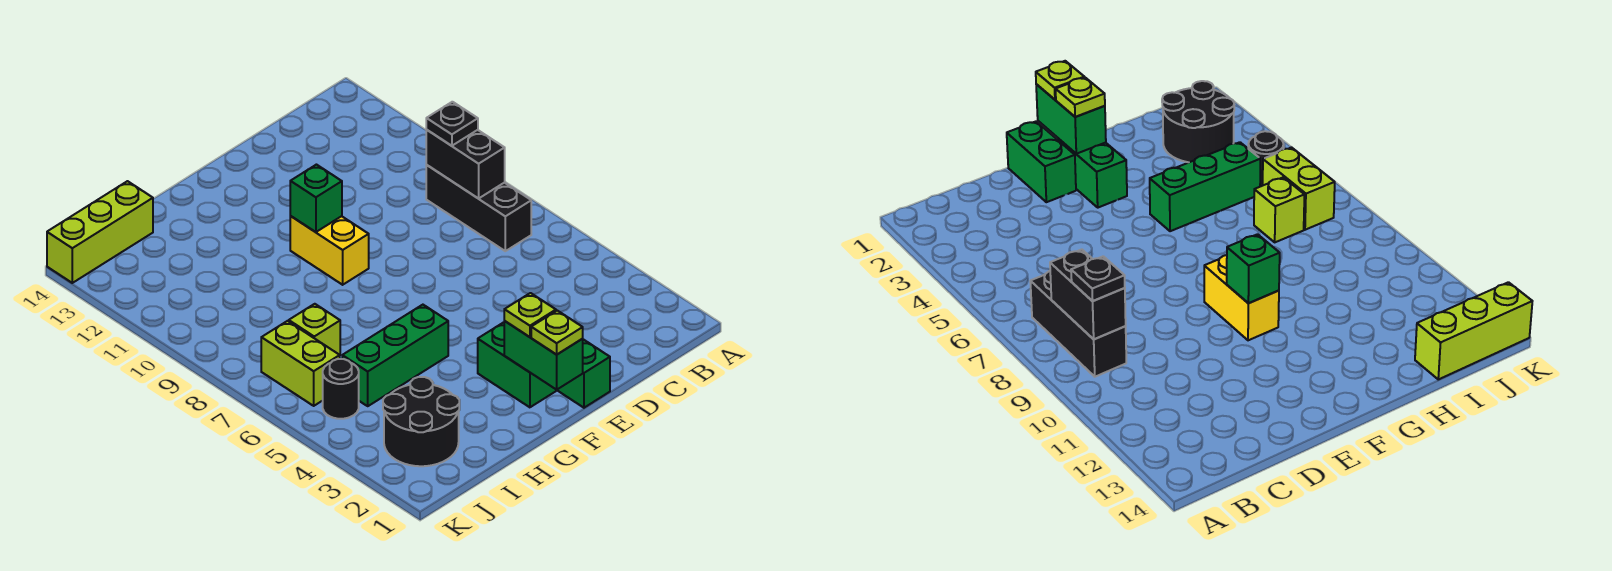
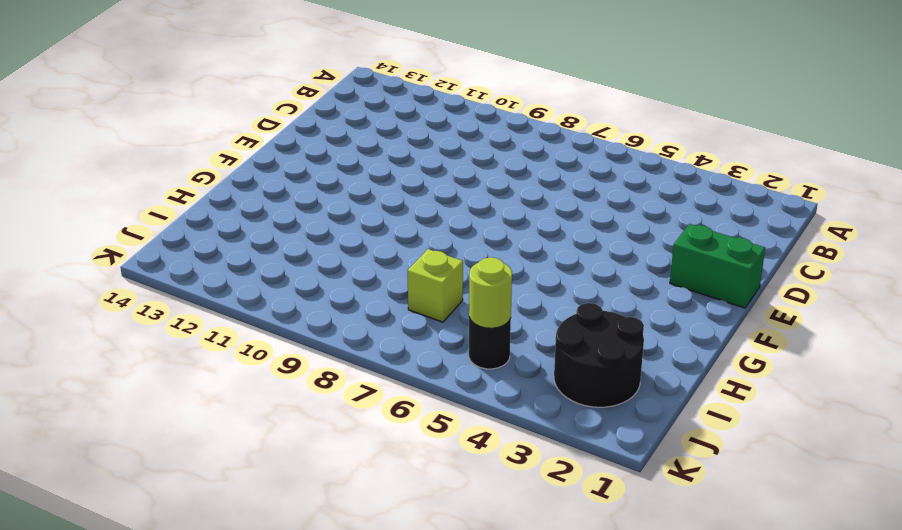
lime round brick J5 level 2 -> none
none -> black brick B7:B9 level 1
none -> green brick F2:F3 level 1
none -> yellow brick F9:F10 level 1

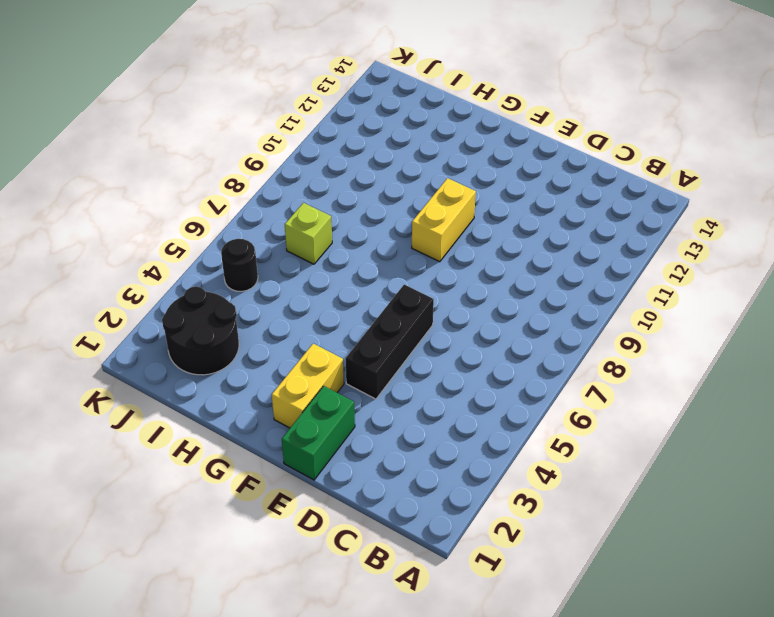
black brick E4:E6 level 1 -> black brick B7:B9 level 1
yellow brick F2:F3 level 1 -> green brick F2:F3 level 1
none -> green brick G5:I5 level 1
none -> lime brick I14:K14 level 1
none -> lime brick J6:J7 level 1

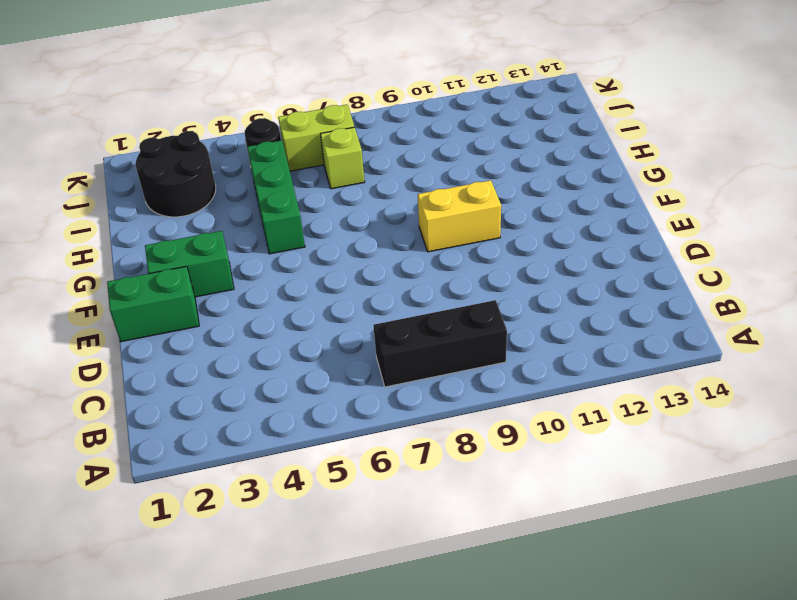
none -> lime brick I14:K14 level 1
none -> black brick B8:B9 level 2
none -> green brick F1:F2 level 2

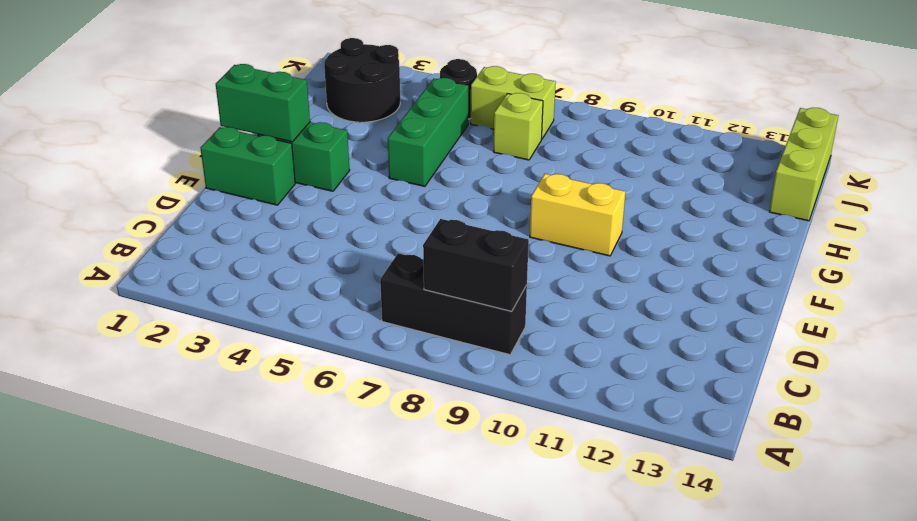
none -> green brick F10 level 2
none -> black plate B9 level 3
none -> lime plate F1 level 3

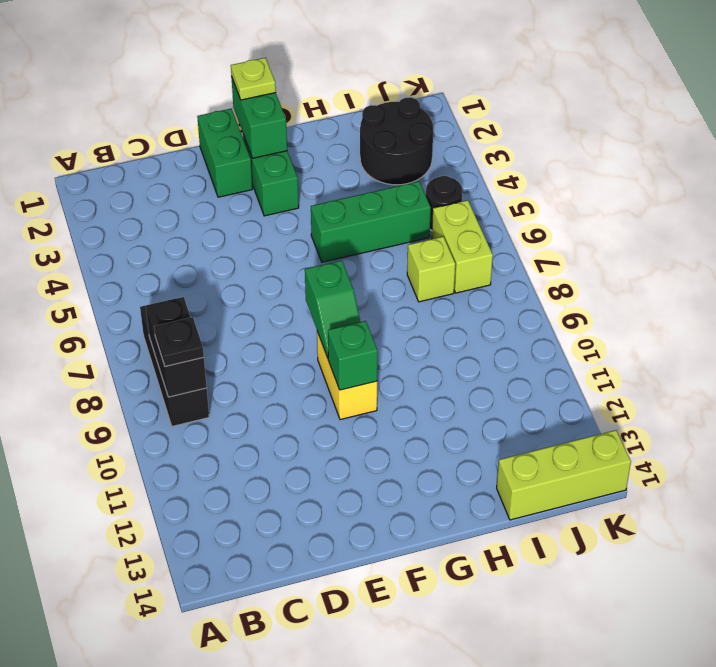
green slope F8:F9 level 2 top 8 -> none
none -> lime plate F2 level 3

